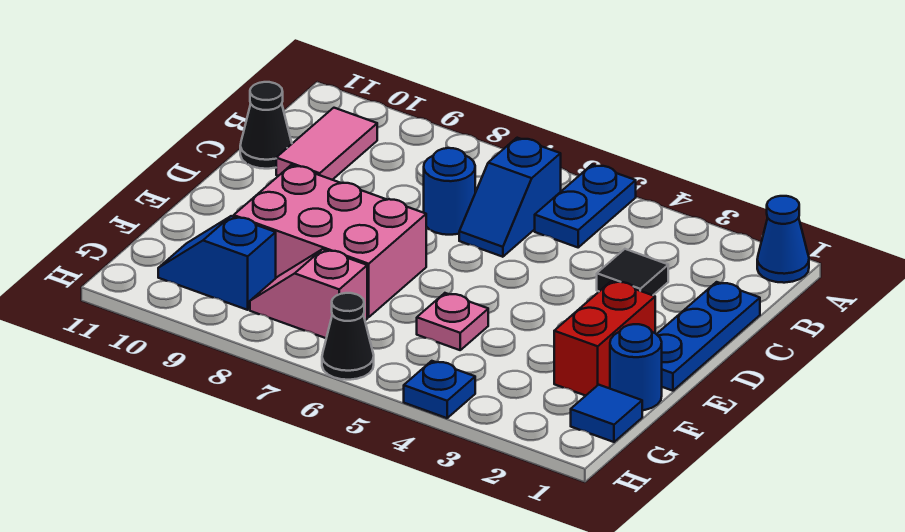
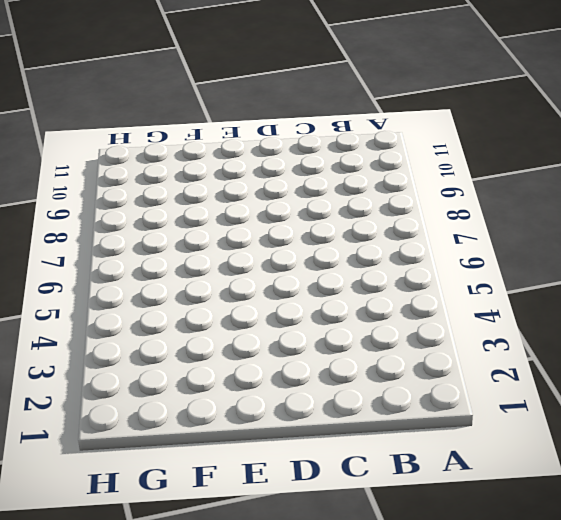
none -> blue cone A1 level 1
none -> blue plate A5:B5 level 1
none -> blue slope B6:C6 level 1 top B

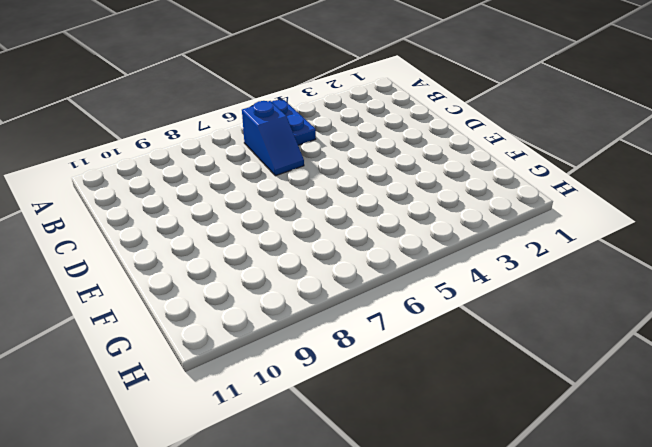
none -> blue cone A1 level 1
none -> pink tile B10:C10 level 1
none -> blue plate C1:E1 level 1

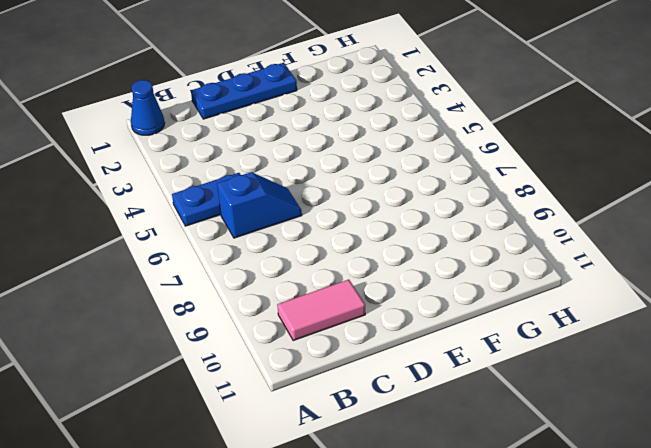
none -> black tile C3 level 1
none -> blue round brick C7 level 1
none -> black cone C11 level 1

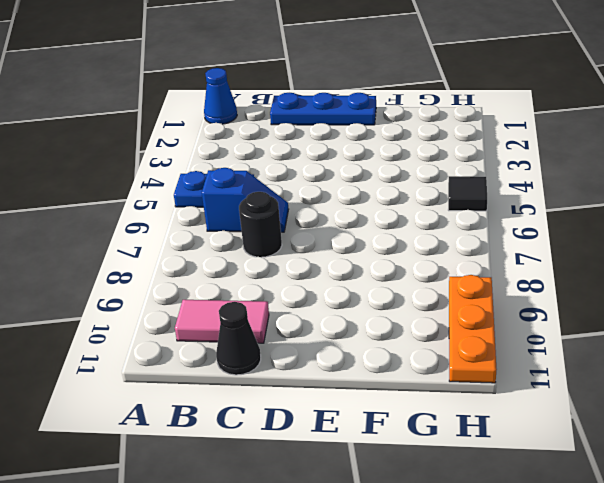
black round brick C7 level 1 -> blue round brick C7 level 1
black tile H5 level 1 -> black tile C3 level 1
orange plate H9:H11 level 1 -> none
none -> red brick E2:F2 level 1
none -> pink brick E7:F9 level 1
none -> blue round brick F1 level 1

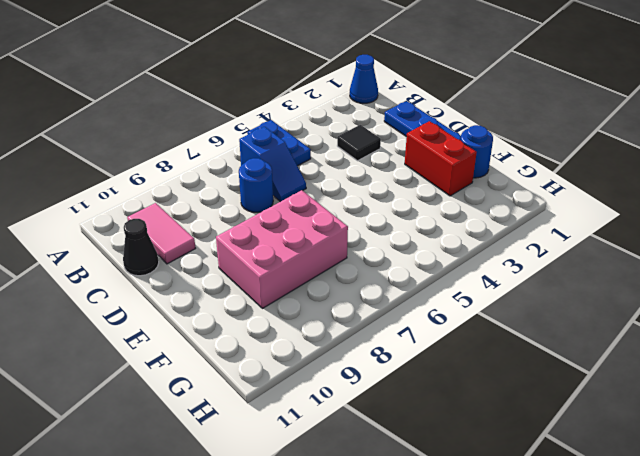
none -> pink plate F5 level 1
none -> blue tile G1 level 1
none -> pink slope G7:G8 level 1 top 7

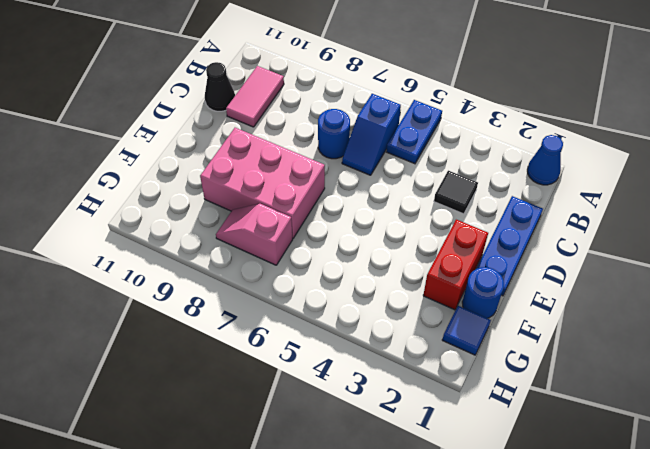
none -> pink plate F5 level 1
none -> blue slope G9:G10 level 1 top 9
none -> blue plate H4 level 1

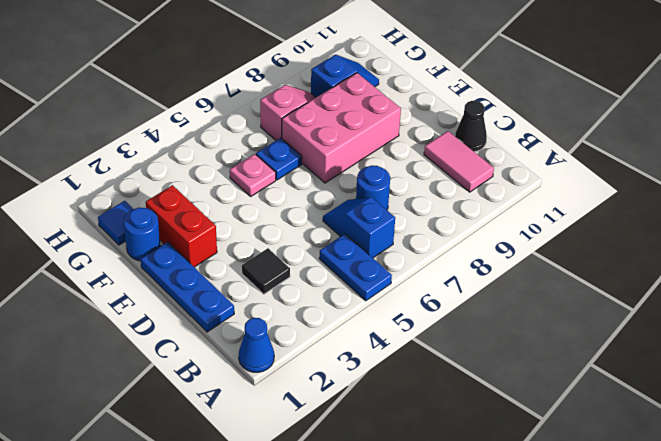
blue plate F6 level 1 -> blue plate H4 level 1
none -> black cone H6 level 1

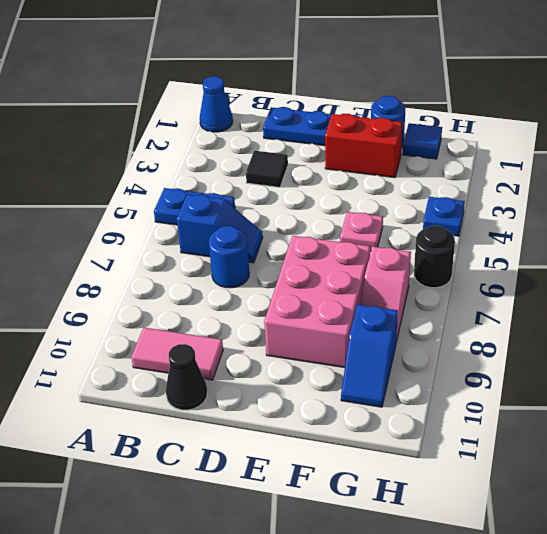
black round brick H6 level 1 -> black cone H6 level 1

